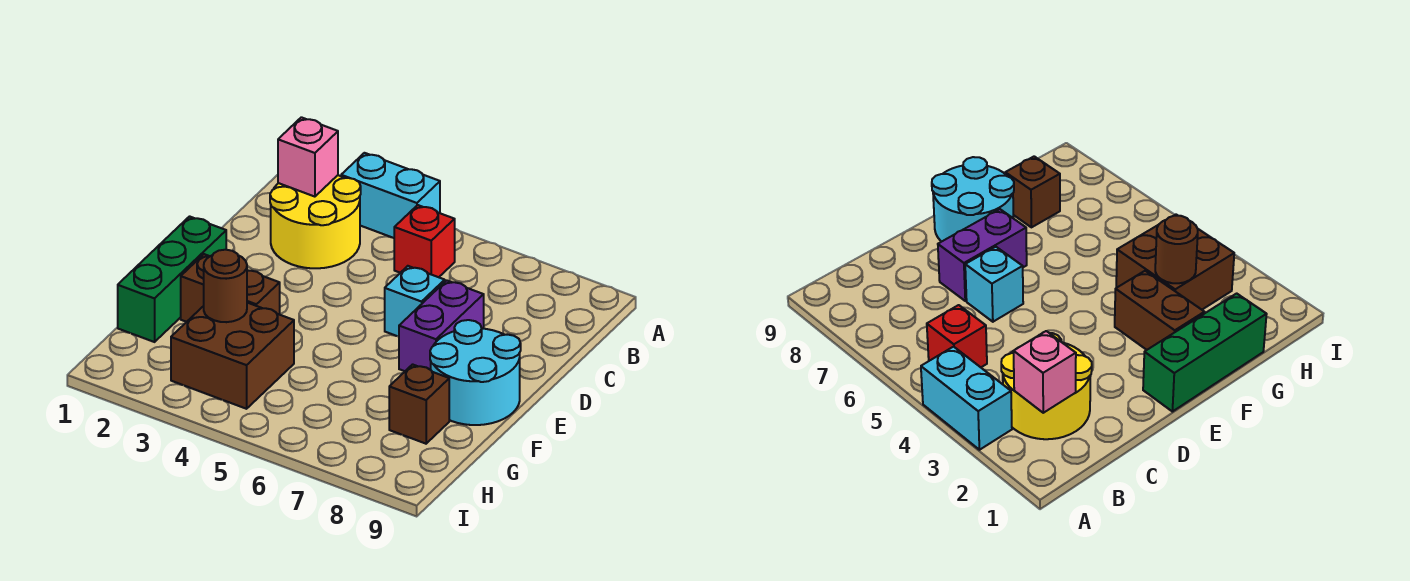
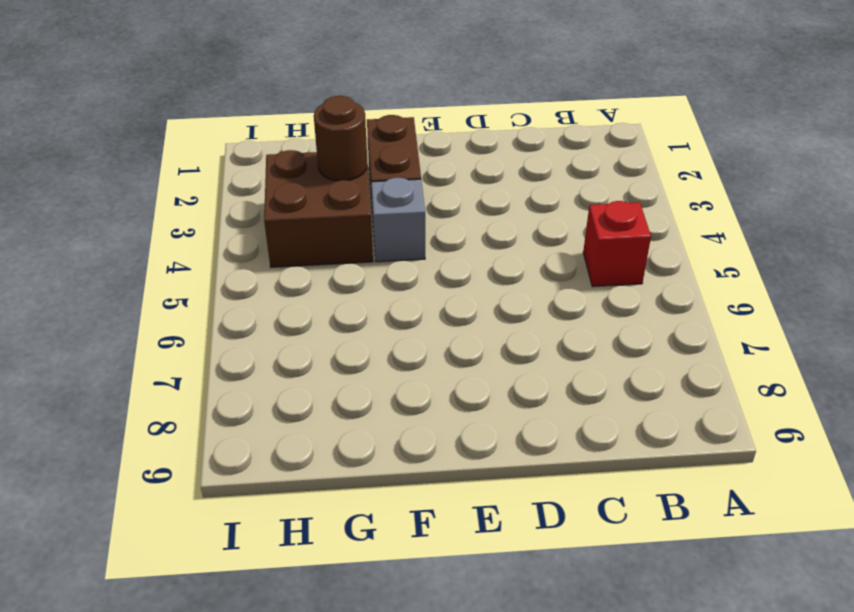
grey brick F4 level 1 -> none
none -> cyan brick A3:A4 level 1
none -> yellow round brick B2:C3 level 1
none -> cyan brick D6 level 1

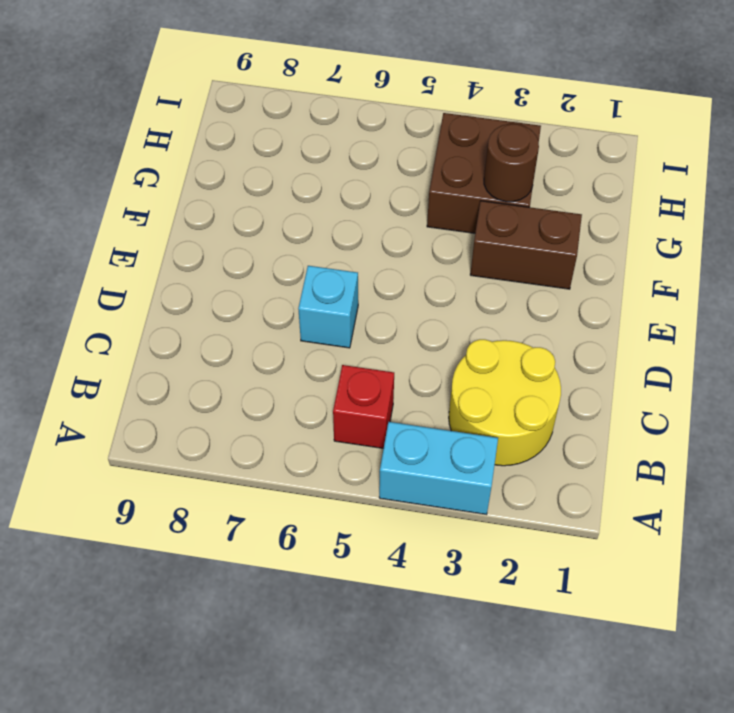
none -> purple brick D7:E7 level 1
none -> green brick E1:G1 level 1
none -> cyan round brick E8:F9 level 1

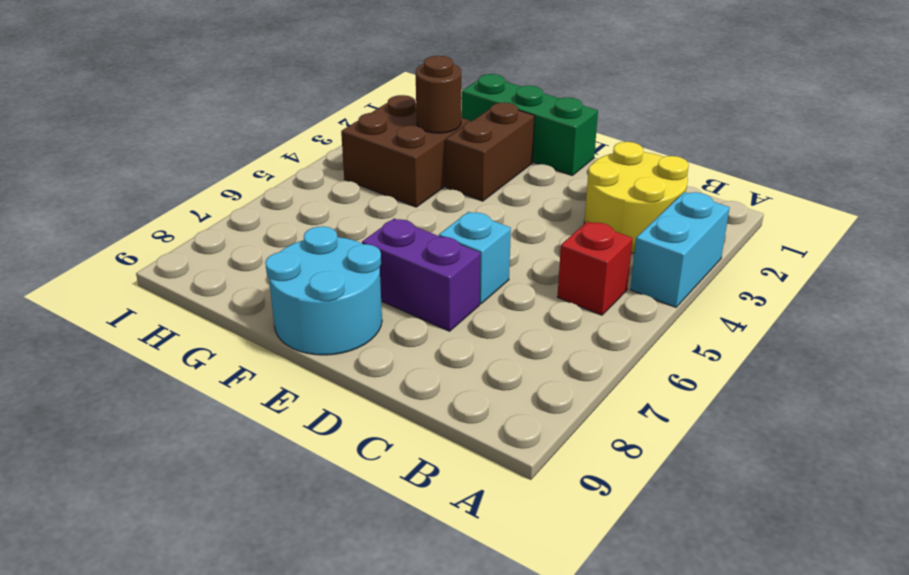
none -> brown brick G8 level 1
none -> pink brick B2 level 2

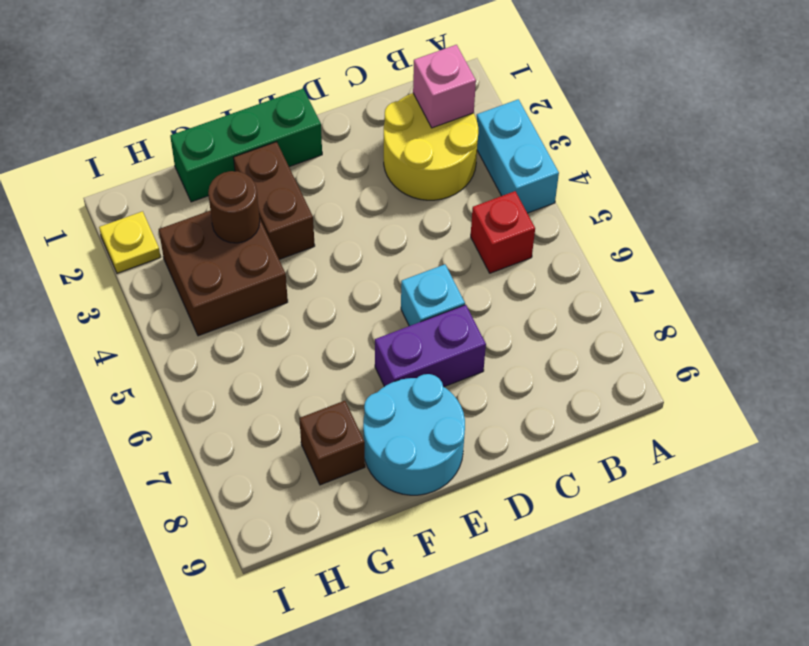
yellow plate I2 level 1 -> none

